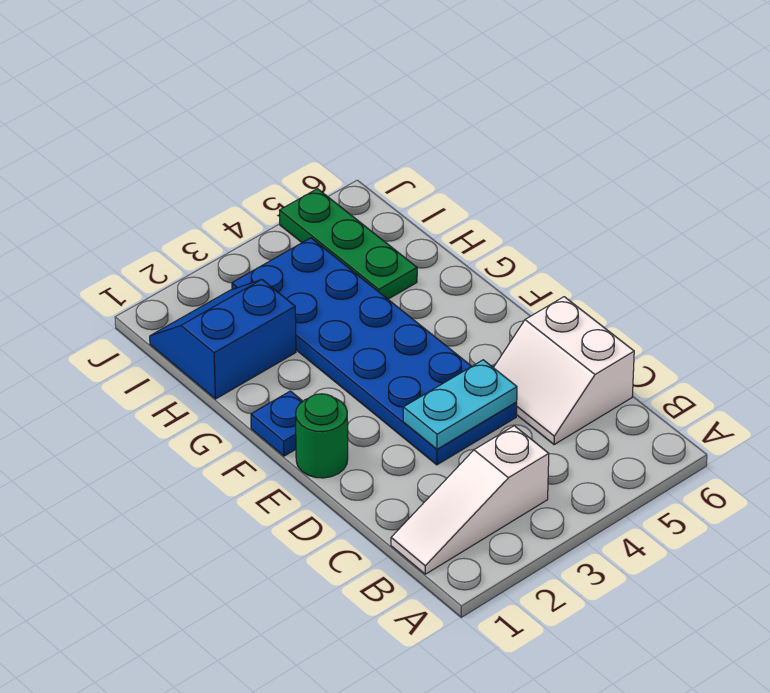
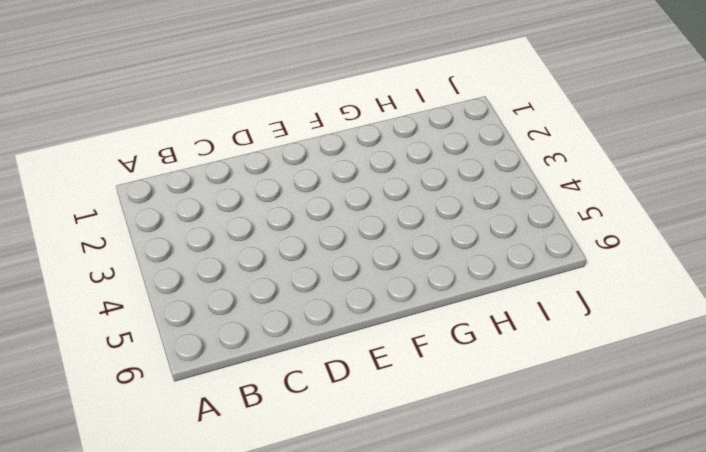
none -> white slope B1:B3 level 1 top 3
none -> white slope C5:D6 level 1 top 6

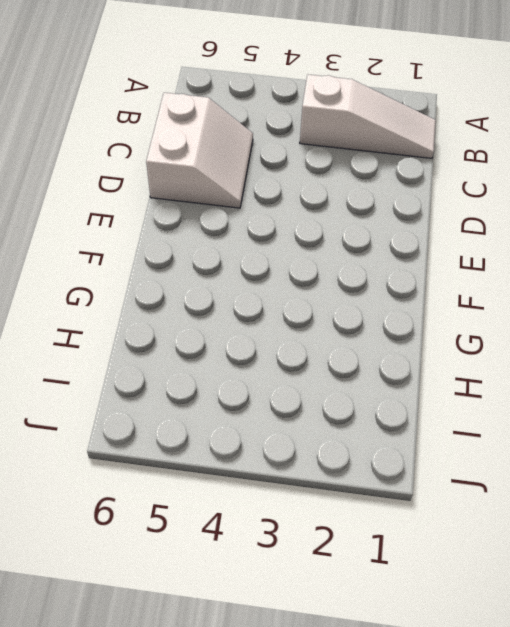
none -> blue plate D3:I4 level 1
none -> green round brick E1 level 1

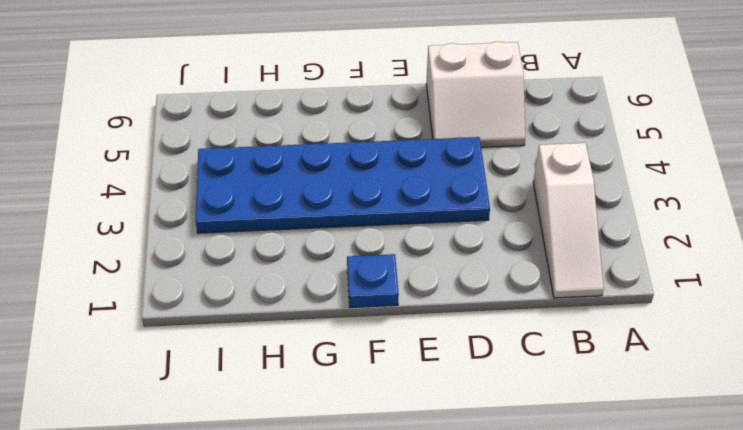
none -> green round brick E1 level 1
none -> blue slope H1:I2 level 1 top H

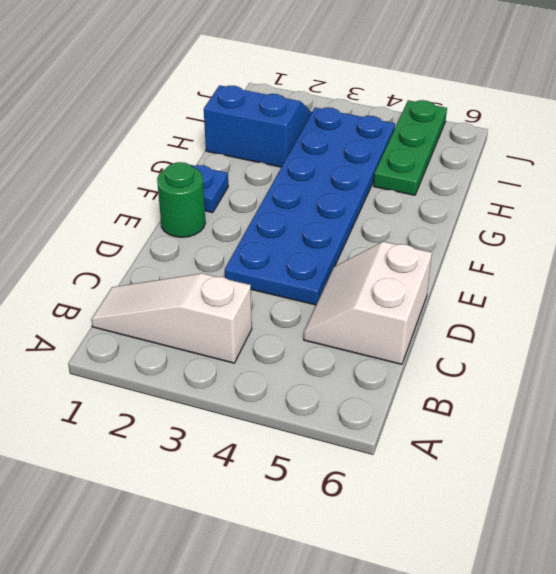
none -> cyan plate D3:D4 level 2

